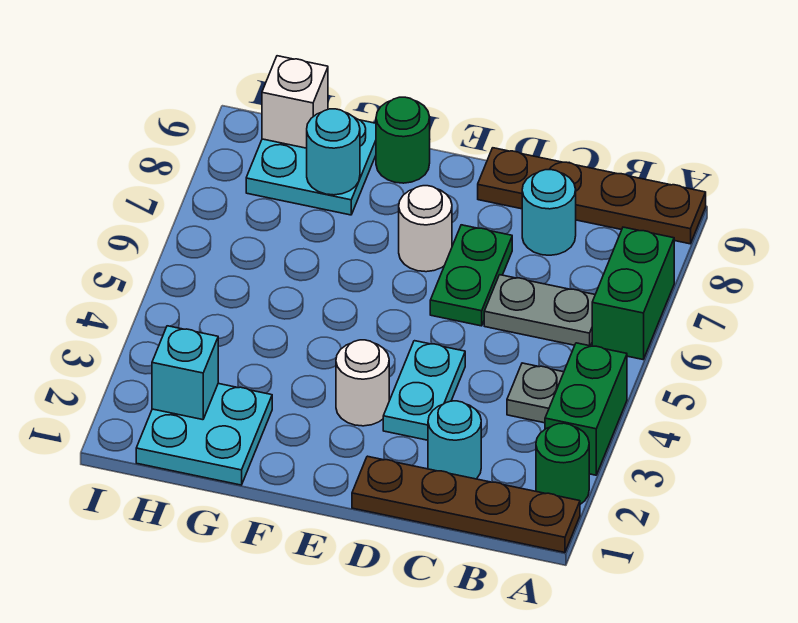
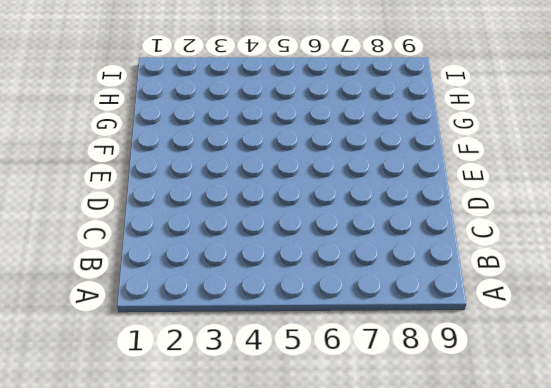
none -> brown plate A1:D1 level 1
none -> green round brick A2 level 1
none -> green brick A3:A4 level 1

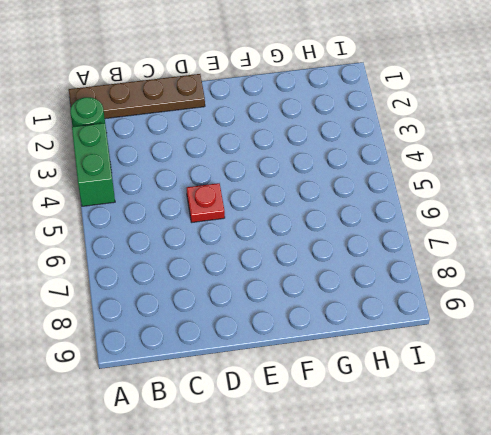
red plate D5 level 1 -> none
none -> green brick A6:A7 level 1
none -> brown plate A9:D9 level 1
none -> grey plate B4 level 1

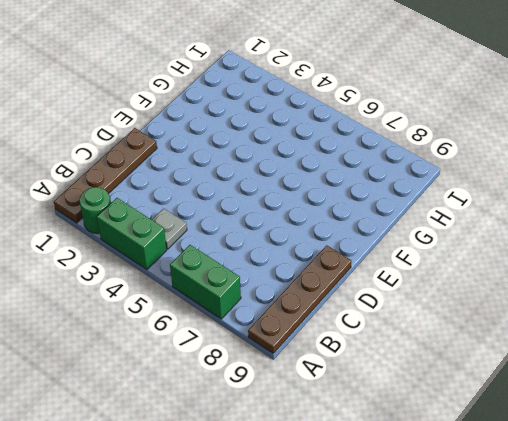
none -> grey plate B6:C6 level 1
none -> cyan round brick C2 level 1
none -> cyan round brick C8 level 1

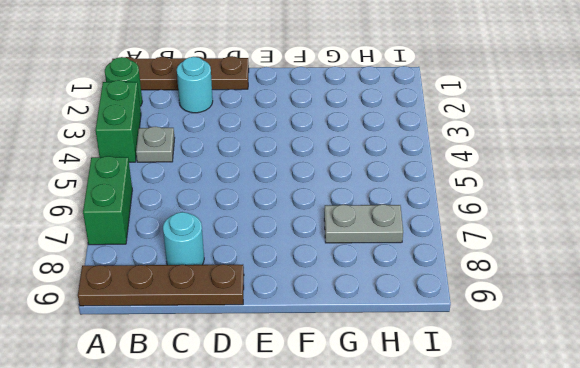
grey plate G7:H7 level 1 -> grey plate B6:C6 level 1
none -> cyan plate D3:D4 level 1
none -> green plate D6:D7 level 1
none -> white round brick E3 level 1

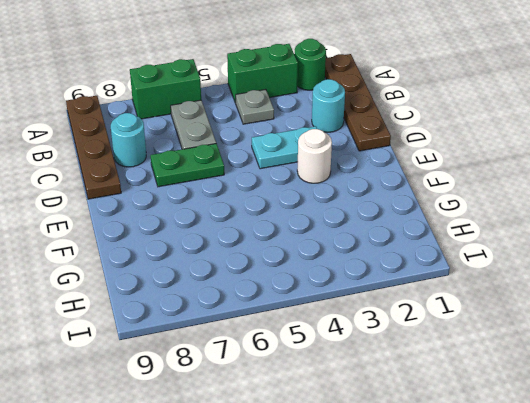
none -> white round brick E7 level 1
none -> green round brick F9 level 1
none -> cyan plate G1:H2 level 1

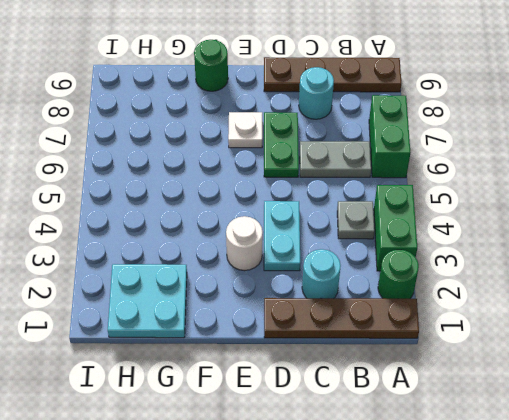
white plate E7 level 1 -> white round brick E7 level 1
none -> cyan plate G8:H9 level 1
none -> cyan round brick G8 level 2
none -> cyan brick H2 level 2

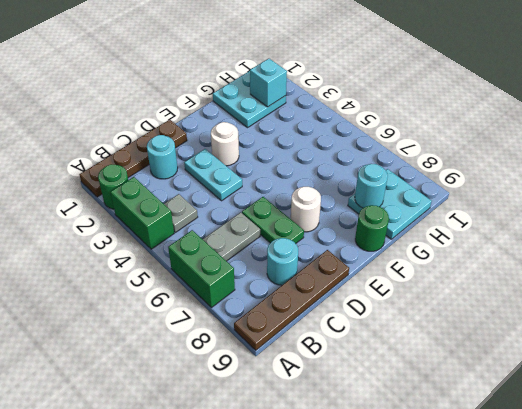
none -> white brick H9 level 2

